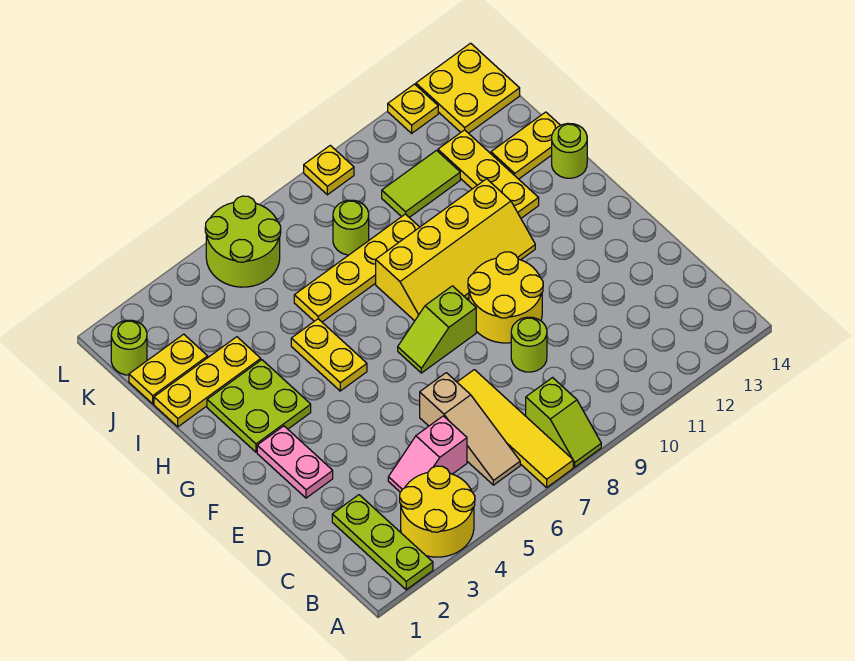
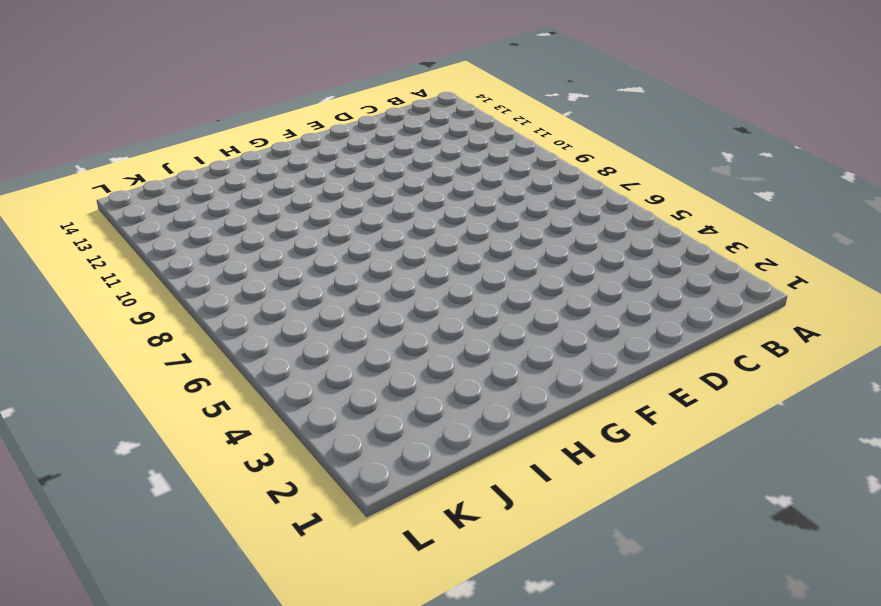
none -> lime plate A2:C2 level 1
none -> yellow round brick A3:B4 level 1
none -> yellow tile A7:D7 level 1

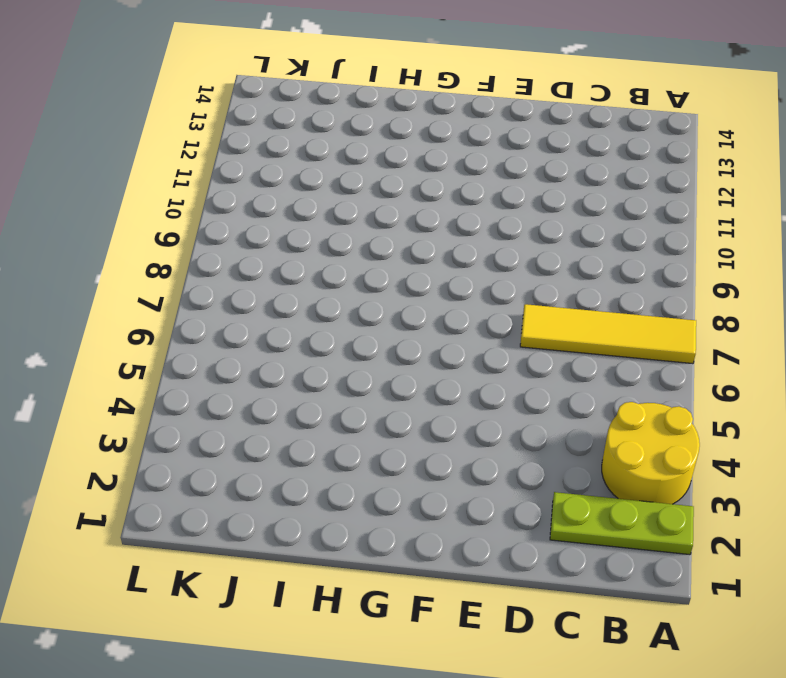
none -> lime slope A8:B8 level 1 top B
none -> tan slope B6:D6 level 1 top D
none -> pink slope C4:C5 level 1 top 5

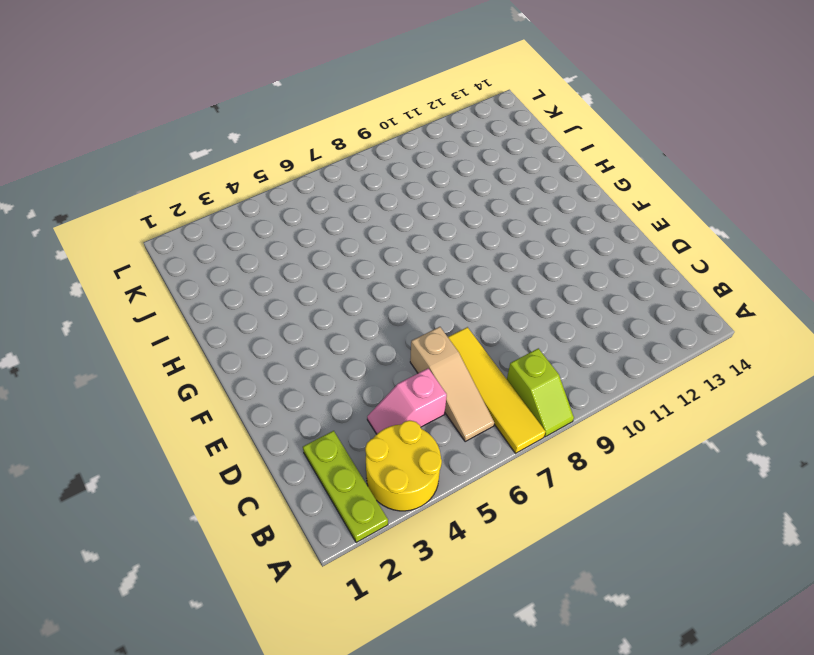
none -> lime round brick D9 level 1
none -> pink plate E2:F2 level 1
none -> yellow round brick E9:F10 level 1

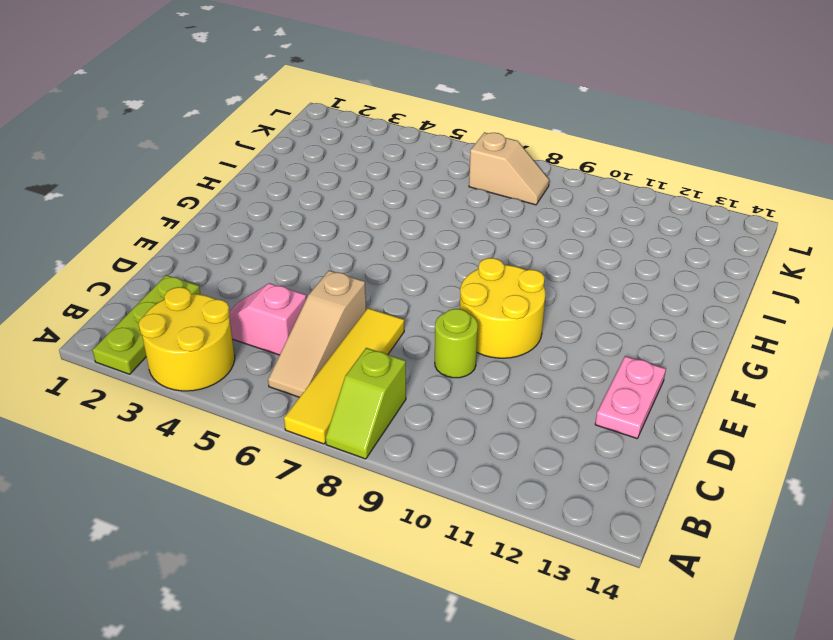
pink plate D13:E13 level 1 -> pink plate E2:F2 level 1
tan slope K7:K8 level 1 top 7 -> none
none -> lime slope F7:F8 level 1 top 8
none -> lime plate G2:H3 level 1
none -> yellow plate G5:H5 level 1

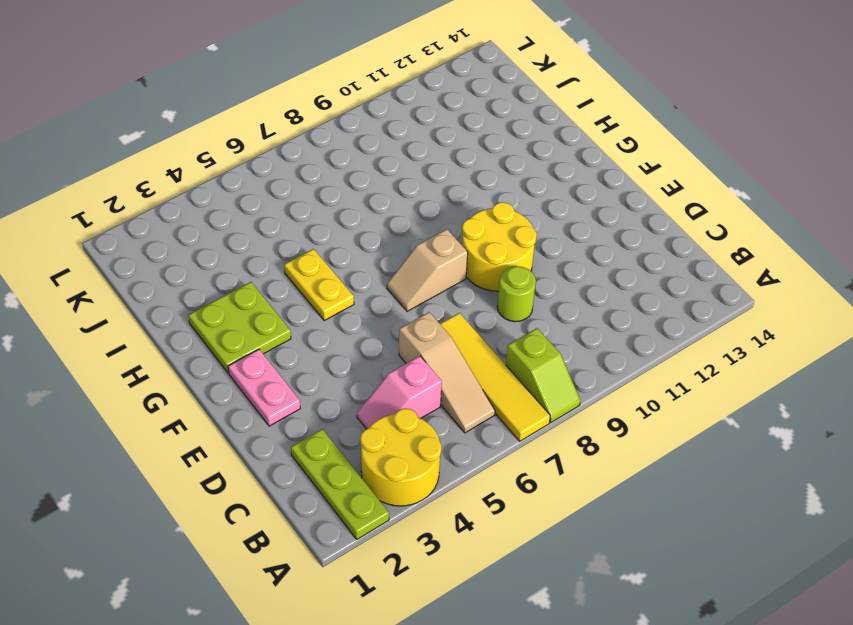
tan slope F7:F8 level 1 top 8 -> lime slope F7:F8 level 1 top 8
none -> yellow slope G8:H11 level 1 top H
none -> yellow plate H12:J12 level 1
none -> lime round brick H14 level 1

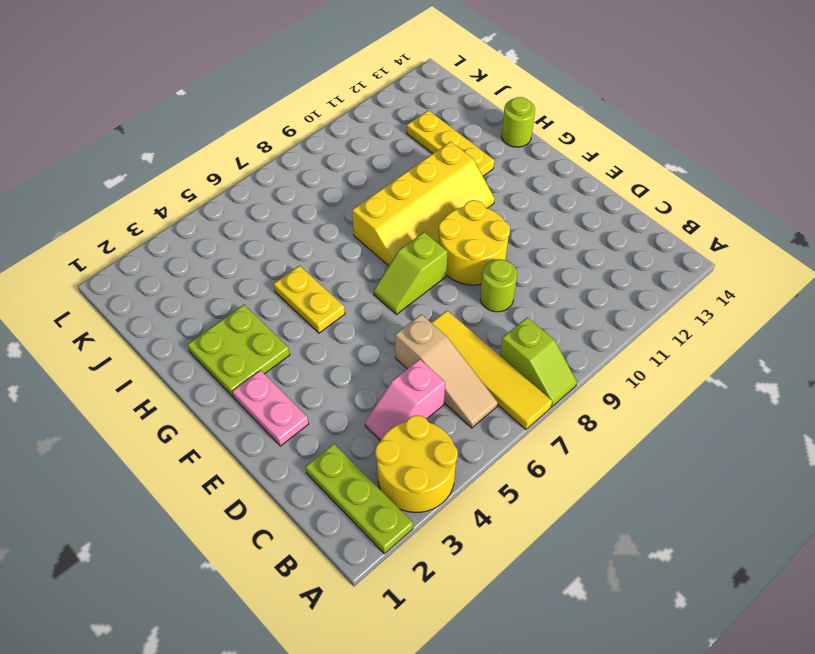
none -> yellow plate I1:I3 level 1
none -> yellow plate I6:I9 level 1
none -> yellow plate I13:I14 level 1

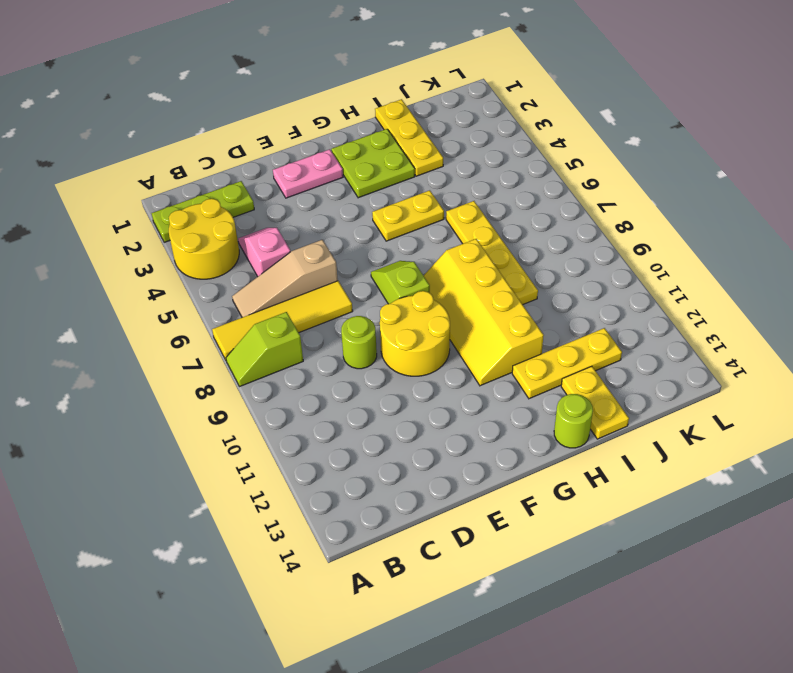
none -> yellow plate J1:J2 level 1
none -> lime round brick J8 level 1
none -> lime tile J10:J11 level 1

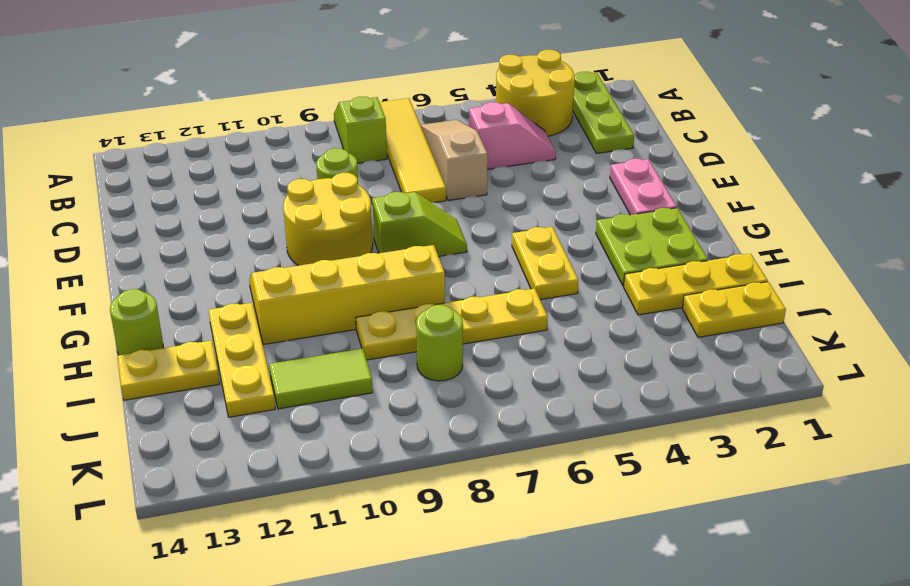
none -> lime round brick K1 level 1
none -> lime round brick K5:L6 level 1
none -> yellow plate K13:L14 level 1

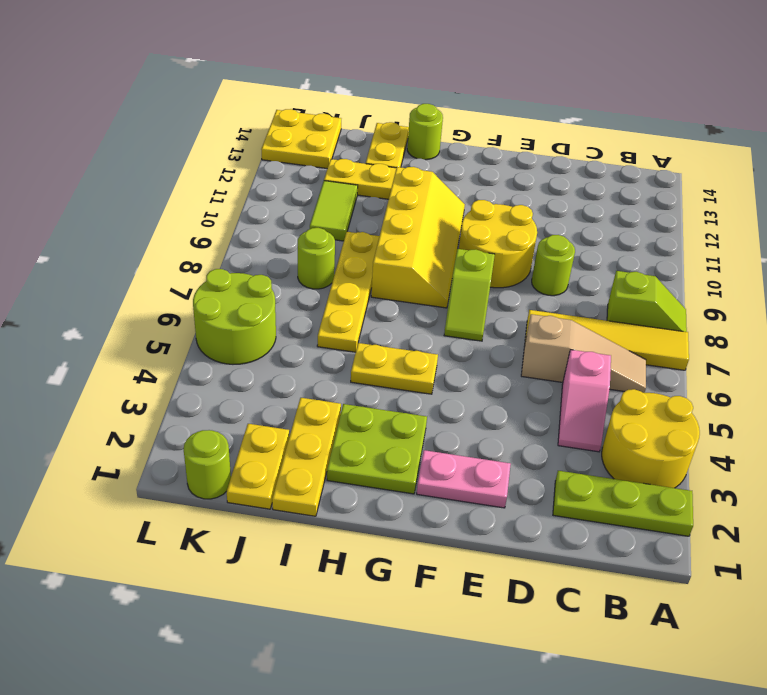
none -> yellow plate L9 level 1
none -> yellow plate L12 level 1

